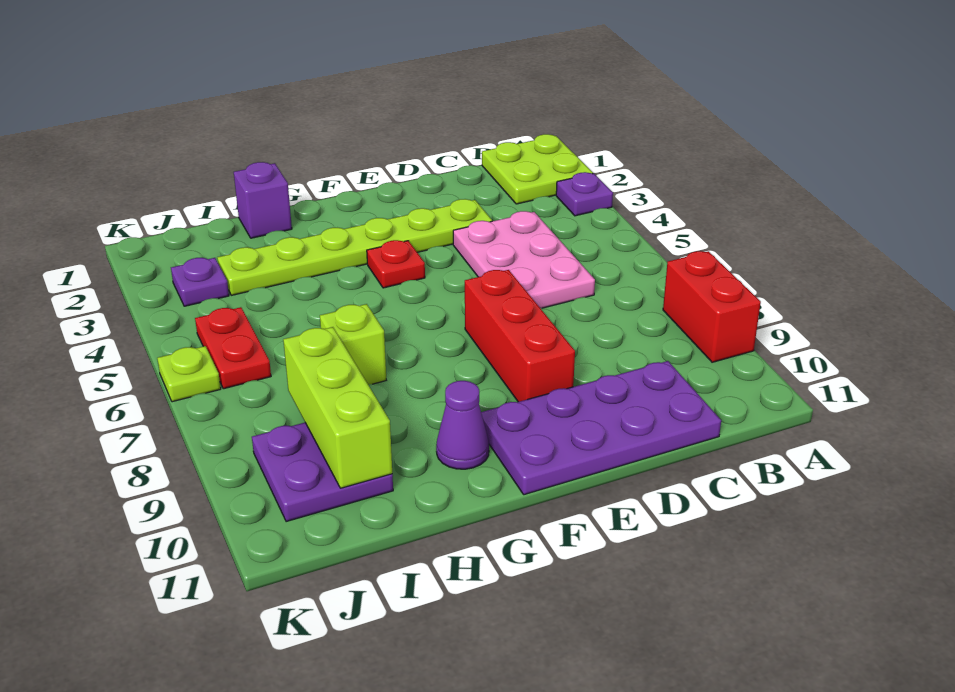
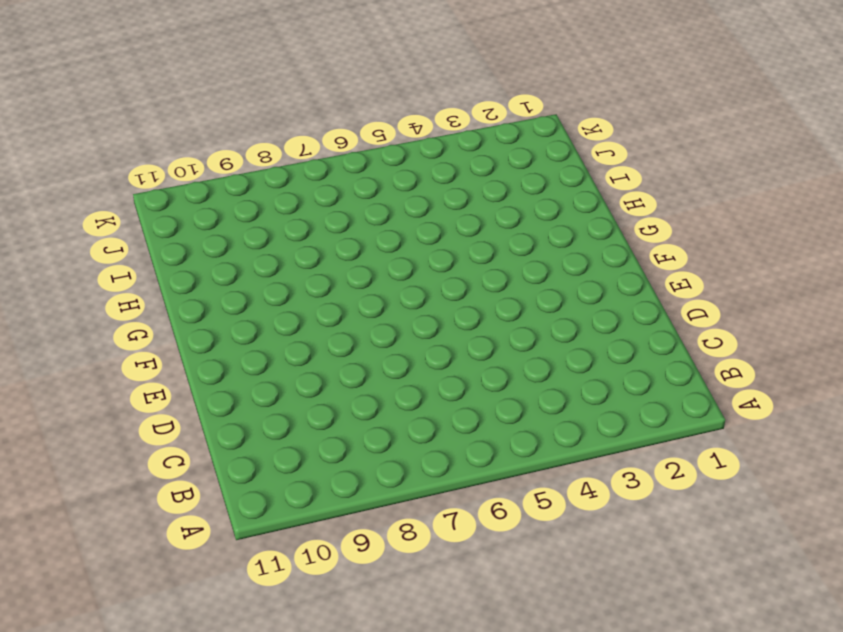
none -> lime plate A1:B2 level 1
none -> purple plate A3 level 1
none -> red brick A8:A9 level 1

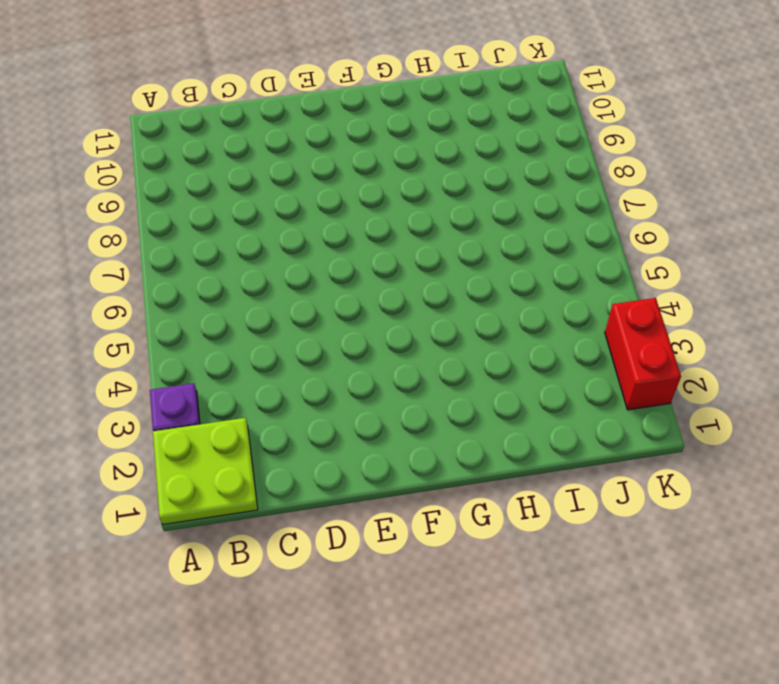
red brick K2:K3 level 1 -> red brick A8:A9 level 1
none -> pink plate C4:D6 level 1
none -> purple plate C10:F11 level 1
none -> lime plate D3:I3 level 1

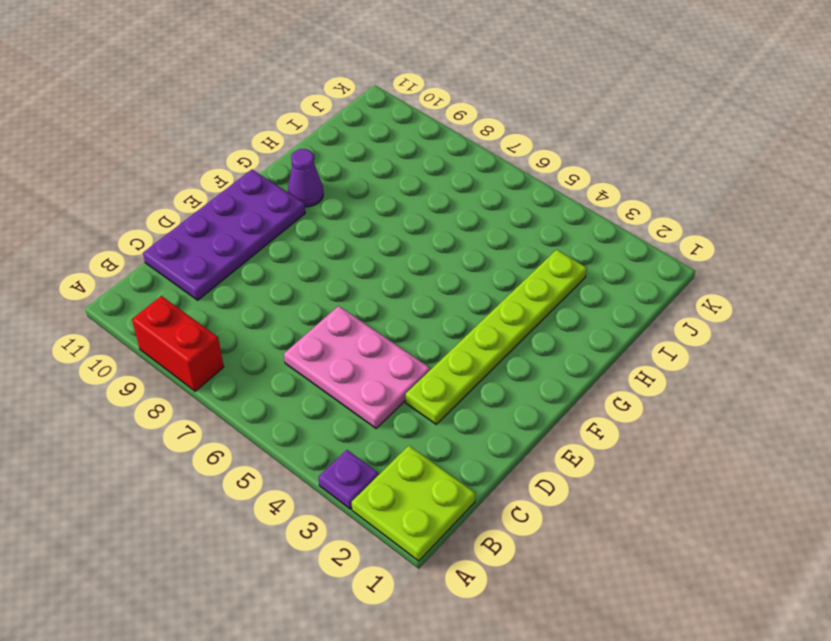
none -> red brick E7:E9 level 1
none -> red plate F4 level 1
none -> purple brick H1 level 1

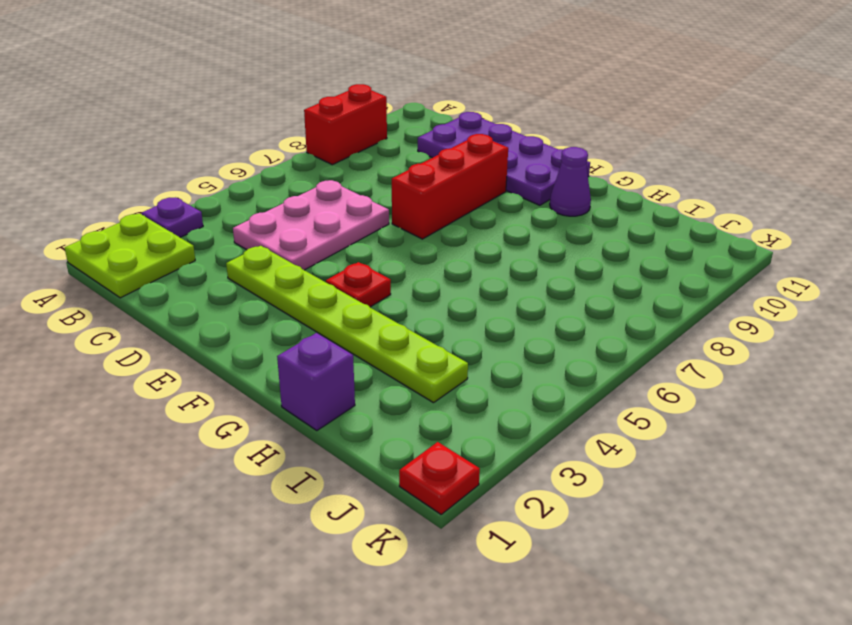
red plate K1 level 1 -> none
none -> lime brick H7 level 1
none -> purple plate I9:J10 level 1
none -> purple plate J3 level 1

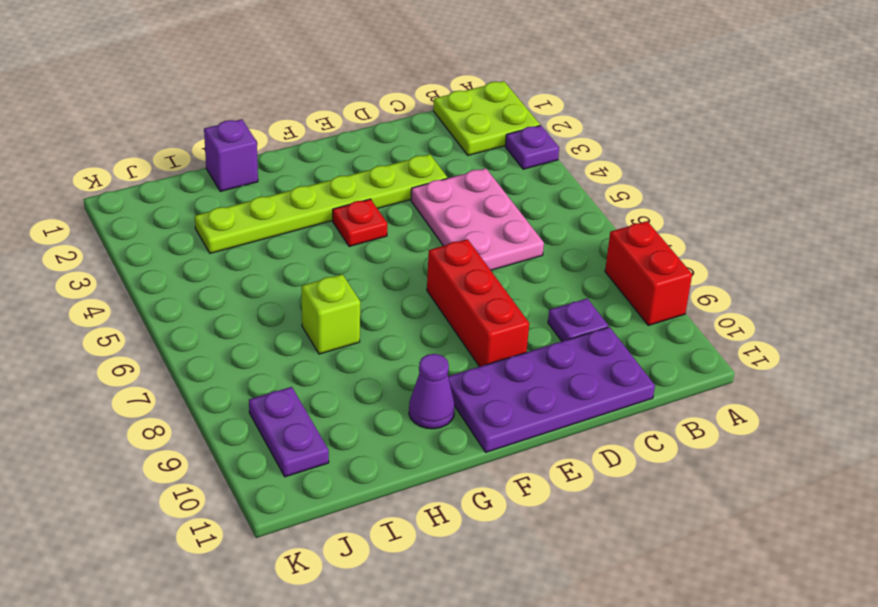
purple plate C9 level 1 -> purple plate J3 level 1
purple plate J9:J10 level 1 -> purple plate I9:J10 level 1
none -> red plate J5:J6 level 1
none -> lime plate K6 level 1
none -> lime brick I8:I10 level 2

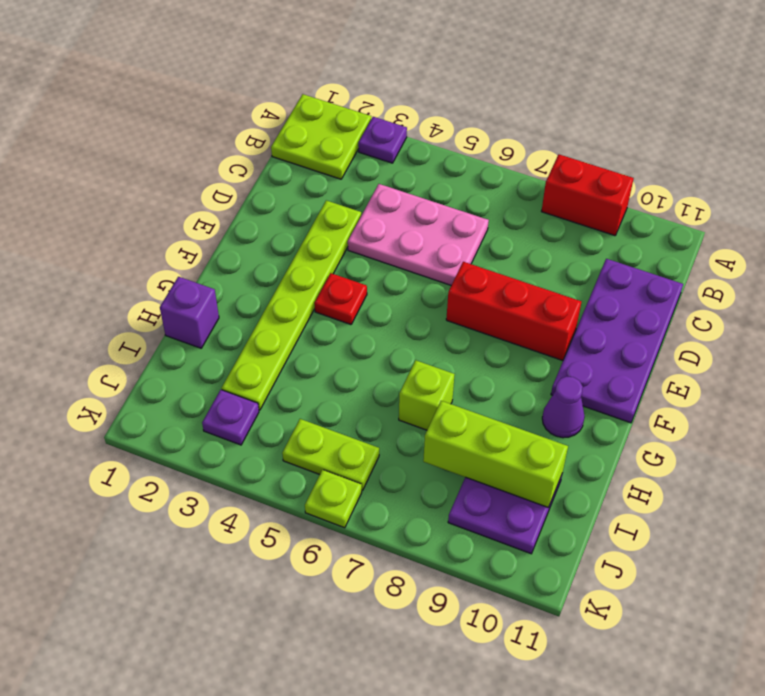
lime plate J5:J6 level 1 -> red plate J5:J6 level 1

